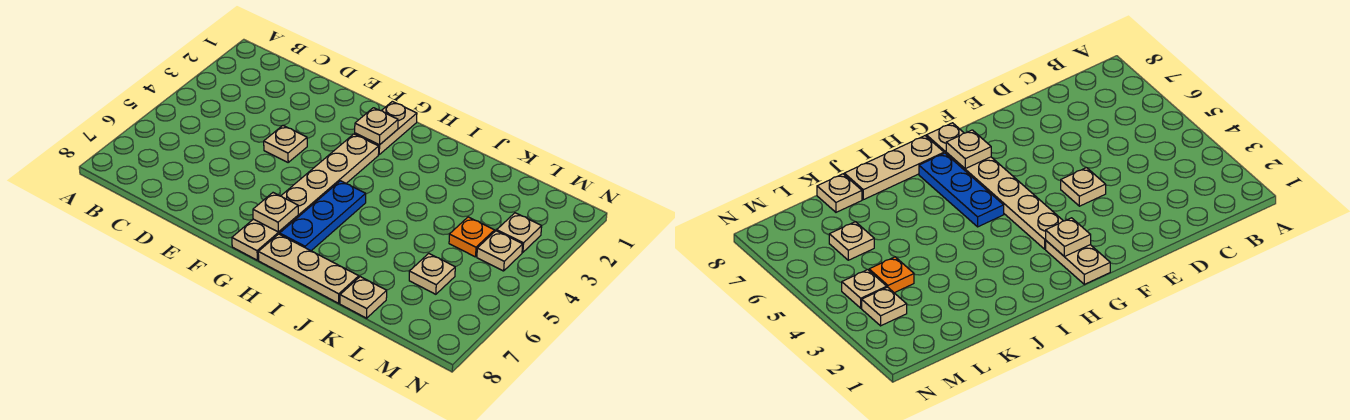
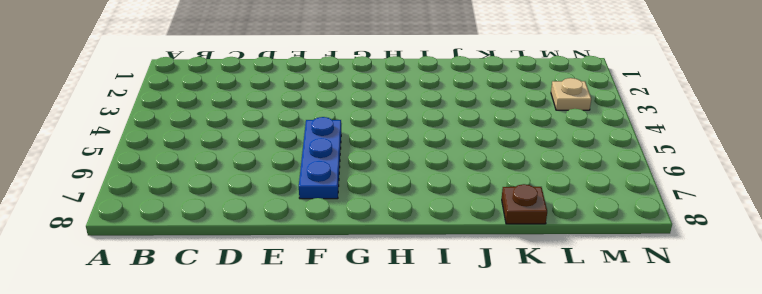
blue plate F5:F7 level 1 -> blue plate H5:H7 level 1
brown plate K8 level 1 -> tan plate K8 level 1
none -> tan plate E4 level 1
none -> tan plate G1:G2 level 1
none -> tan plate G3:G8 level 1

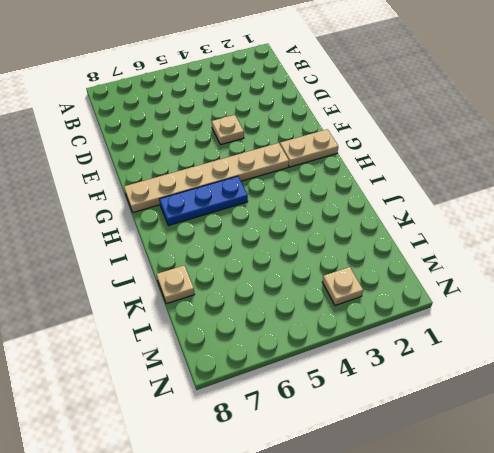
none -> tan plate H8:J8 level 1
none -> orange plate L4 level 1
none -> tan plate L6 level 1

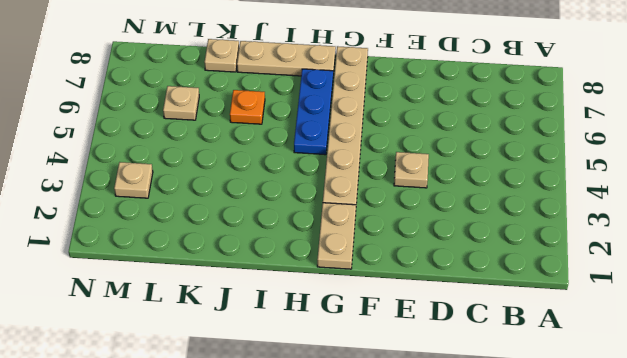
orange plate J6 level 1 -> orange plate L4 level 1
none -> tan plate M4 level 1
none -> tan plate G2 level 2
none -> tan plate G7 level 2

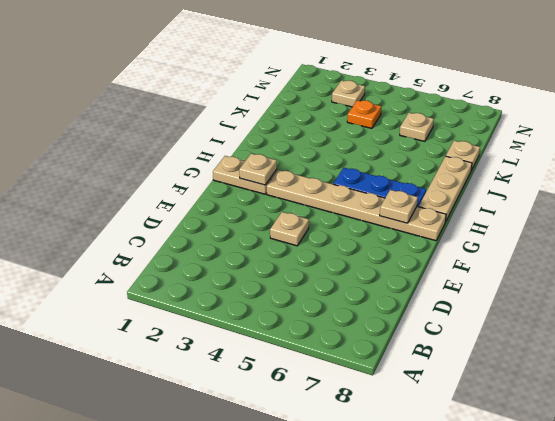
none -> tan plate M4 level 1

